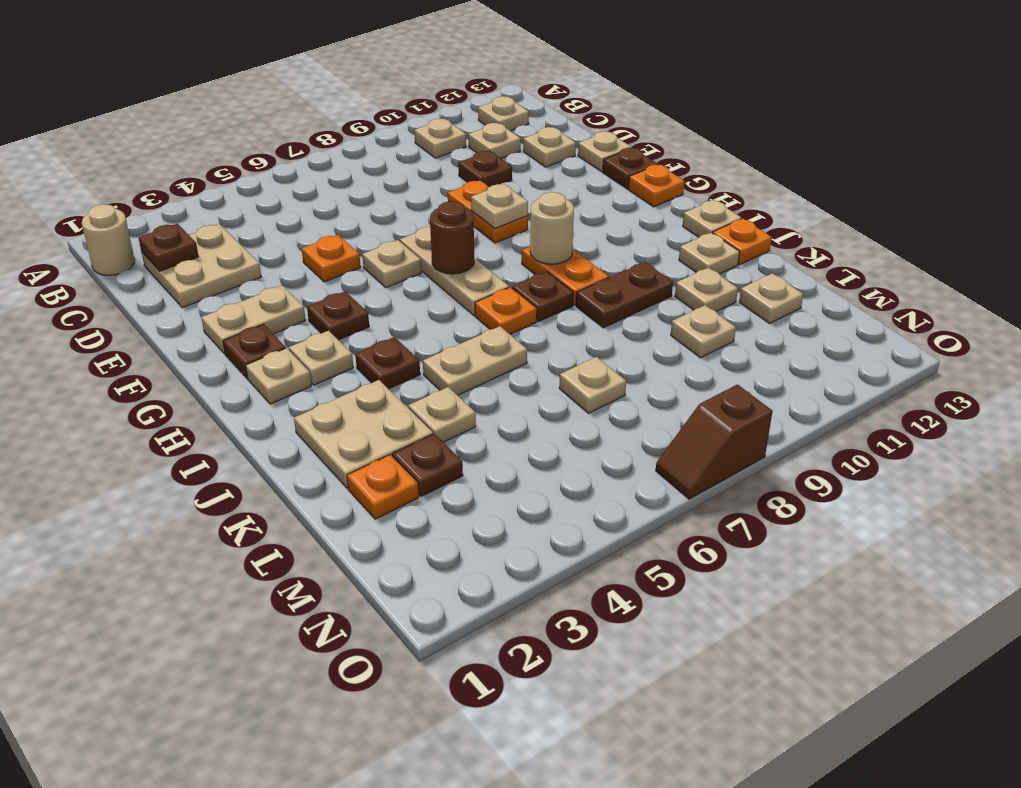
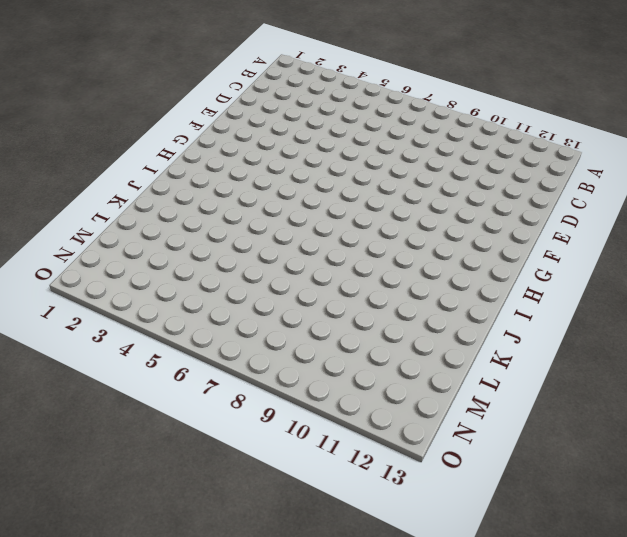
none -> tan round brick B1 level 1
none -> tan plate B10 level 1
none -> tan plate B12 level 1
none -> tan plate C2:D3 level 1

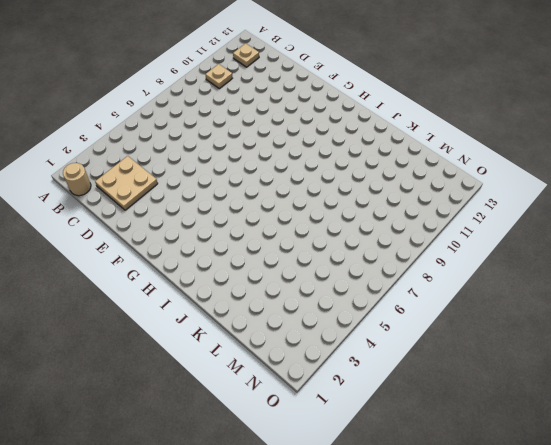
none -> tan plate C11 level 1
none -> brown plate D10 level 1
none -> tan plate D12 level 1
none -> orange plate E5 level 1

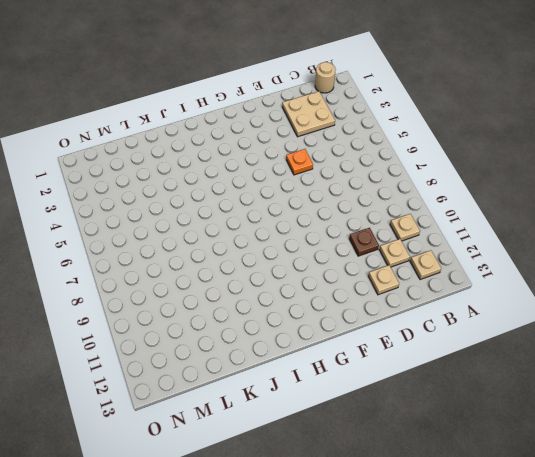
none -> orange plate E9:F9 level 1
none -> tan plate E13 level 1
none -> tan plate F2:F3 level 1
none -> tan plate F6 level 1

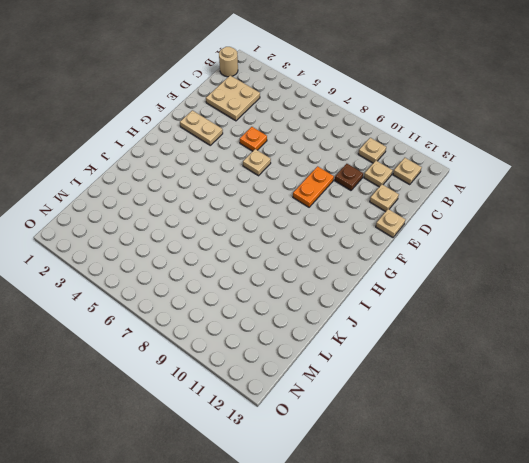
none -> tan plate F7:H7 level 1
none -> brown plate F13 level 1
none -> brown plate G2 level 1
none -> brown plate G4 level 1

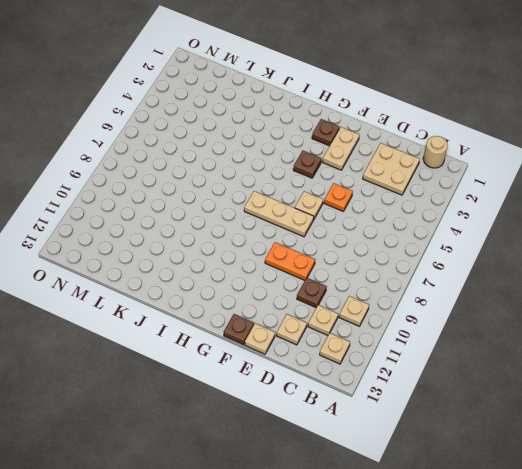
none -> orange plate G13 level 1
none -> tan plate H2 level 1
none -> tan plate H3 level 1
none -> orange plate H9:I9 level 1

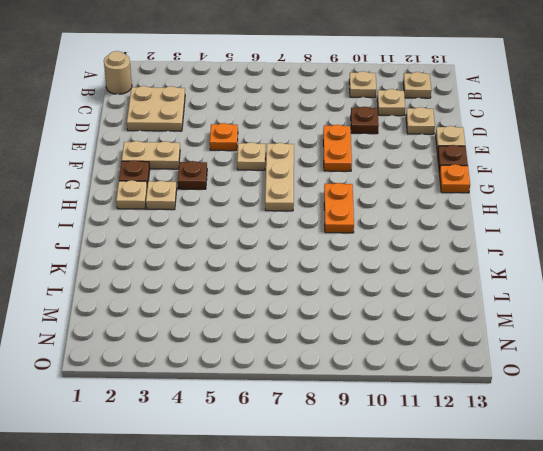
none -> brown plate I4 level 1
none -> orange plate I7 level 1
none -> brown plate I8 level 1
none -> tan plate I13 level 1

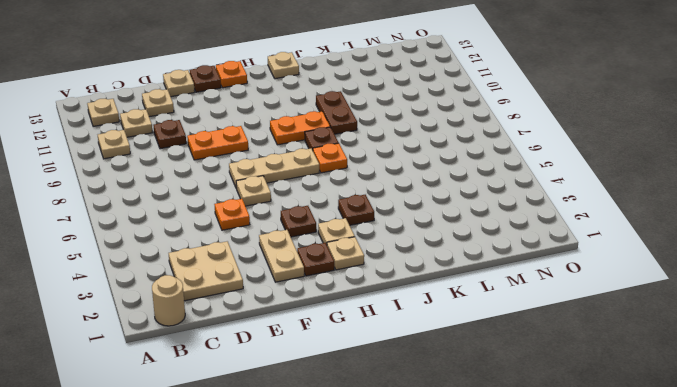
none -> tan plate J2:K3 level 1
none -> tan plate J5:J6 level 1
none -> tan plate J12 level 1
none -> orange plate J13 level 1

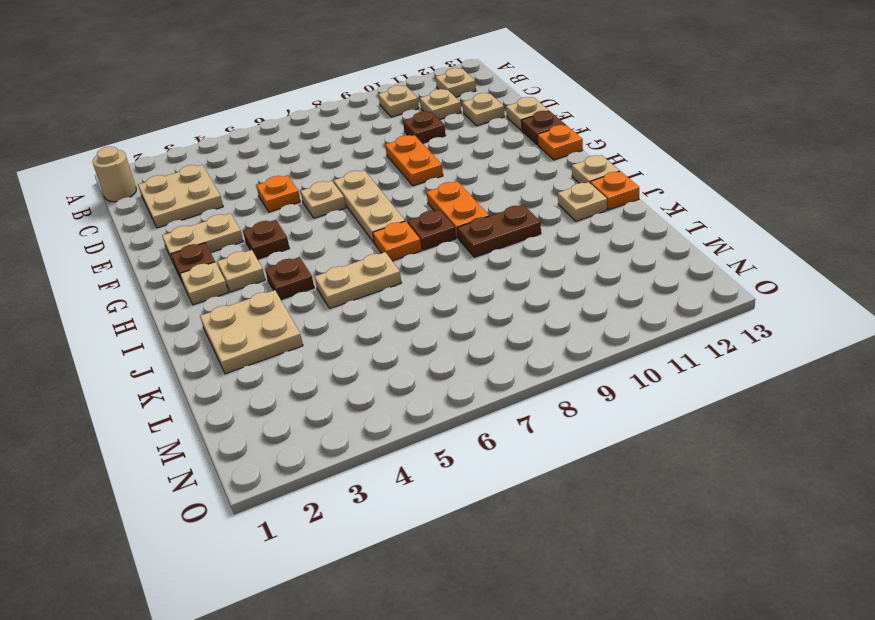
none -> tan plate K4 level 1
none -> tan plate K11 level 1
none -> orange plate L2 level 1
none -> brown plate L3 level 1

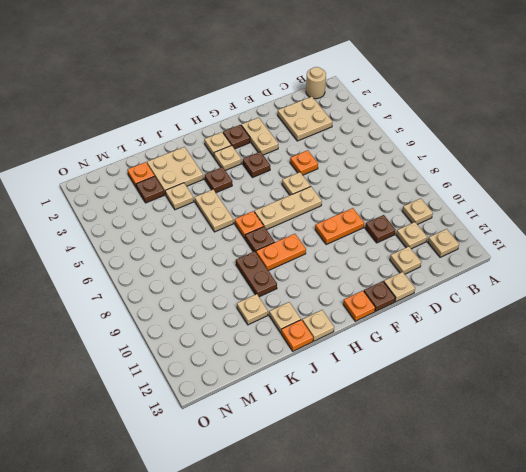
none -> tan plate L7 level 1
none -> tan plate L10 level 1
none -> tan plate L12 level 1
none -> brown slope O7:O8 level 1 top 8

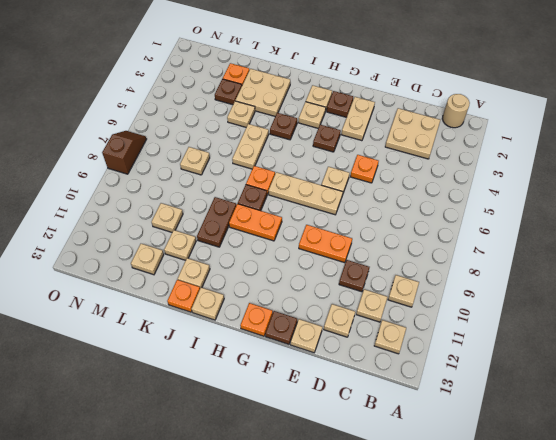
none -> brown plate C2 level 2
none -> tan plate F9 level 2
none -> brown round brick G7 level 2
none -> tan round brick H9 level 2

